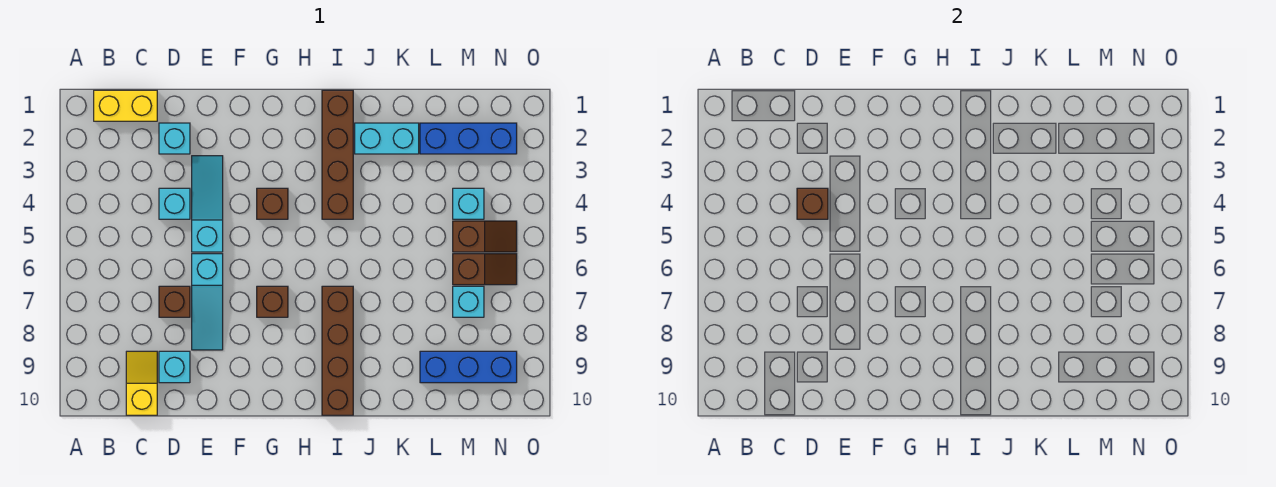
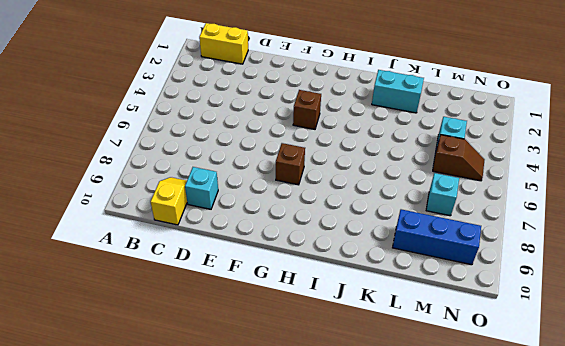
none -> cyan brick D2 level 1
none -> cyan brick D4 level 1
none -> brown brick D7 level 1

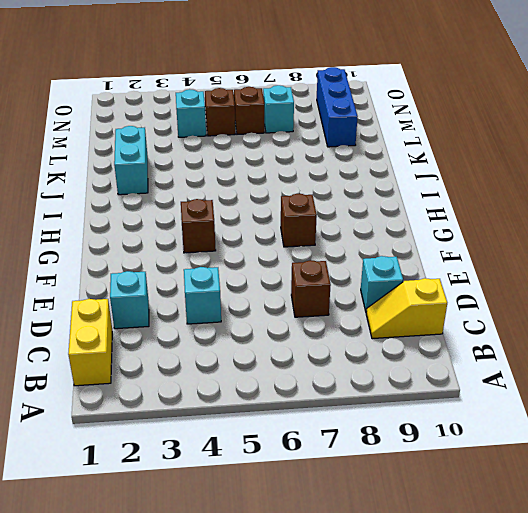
none -> cyan slope E3:E5 level 1 top 5
none -> cyan slope E6:E8 level 1 top 6
none -> brown brick I1:I4 level 1

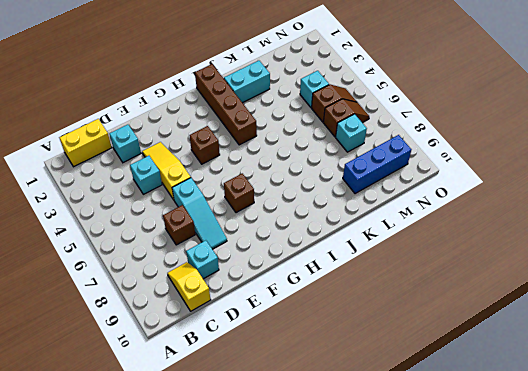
yellow slope E3:E5 level 1 top 5 -> cyan slope E3:E5 level 1 top 5
none -> brown brick I7:I10 level 1
none -> blue brick L2:N2 level 1
none -> brown brick D4 level 2

